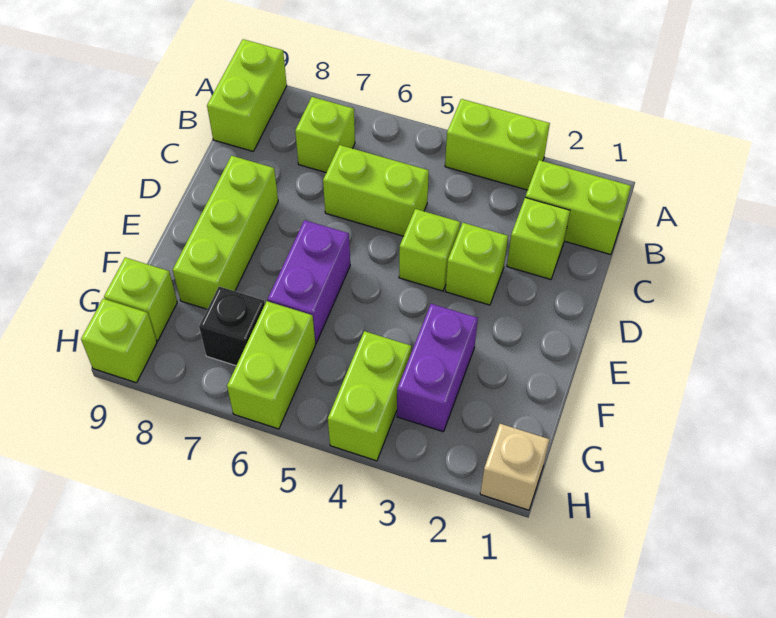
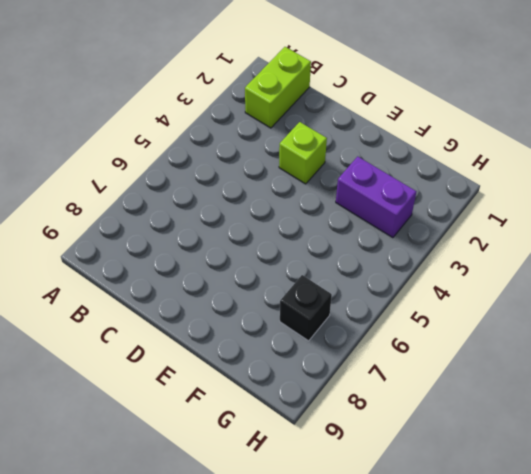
none -> lime brick A3:A4 level 1
none -> lime brick A9:B9 level 1
none -> lime brick B7 level 1

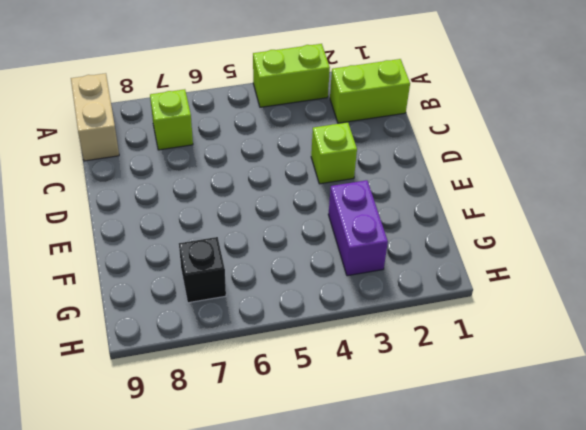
tan brick A9:B9 level 1 -> lime brick A9:B9 level 1
none -> lime brick C2 level 1
none -> lime brick C5:C6 level 1
none -> lime brick D4 level 1

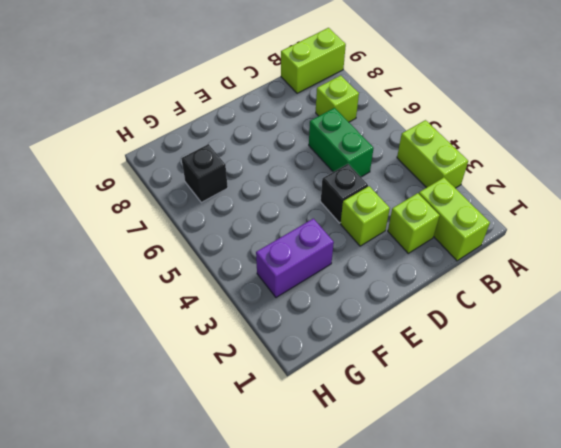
green brick C5:C6 level 1 -> lime brick C5:C6 level 1
black brick D4 level 1 -> lime brick D4 level 1
none -> lime brick D8:F8 level 1
none -> purple brick E6:F6 level 1
none -> lime brick G4:H4 level 1

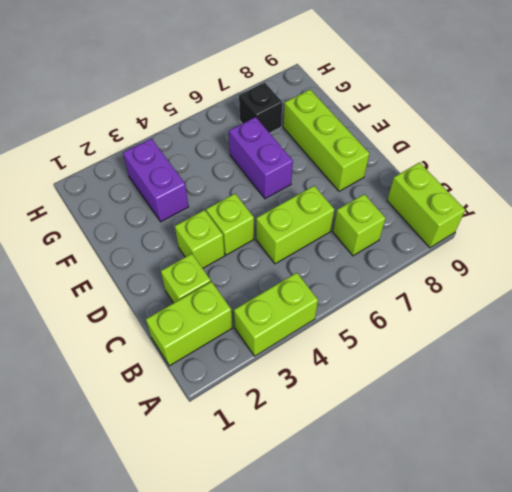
none -> lime brick G4:H4 level 1
none -> lime brick G6:H6 level 1
none -> lime brick G9 level 1

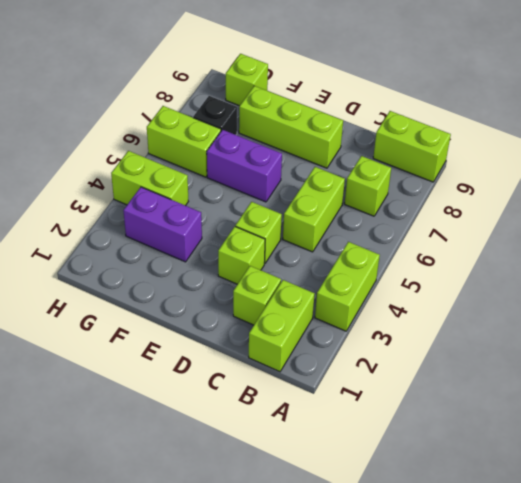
none -> tan brick H1 level 1
none -> lime brick H9 level 1

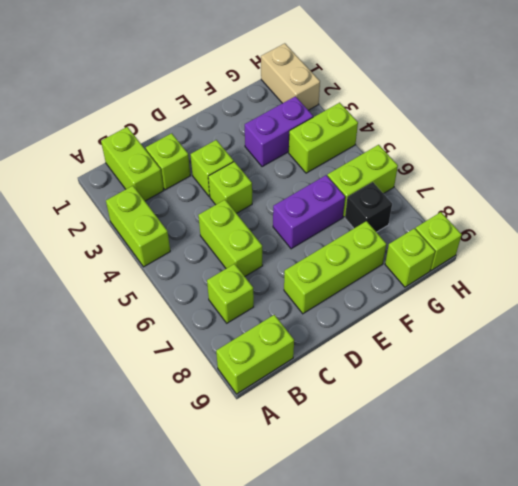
tan brick H1:H2 level 1 -> tan brick H1 level 1

